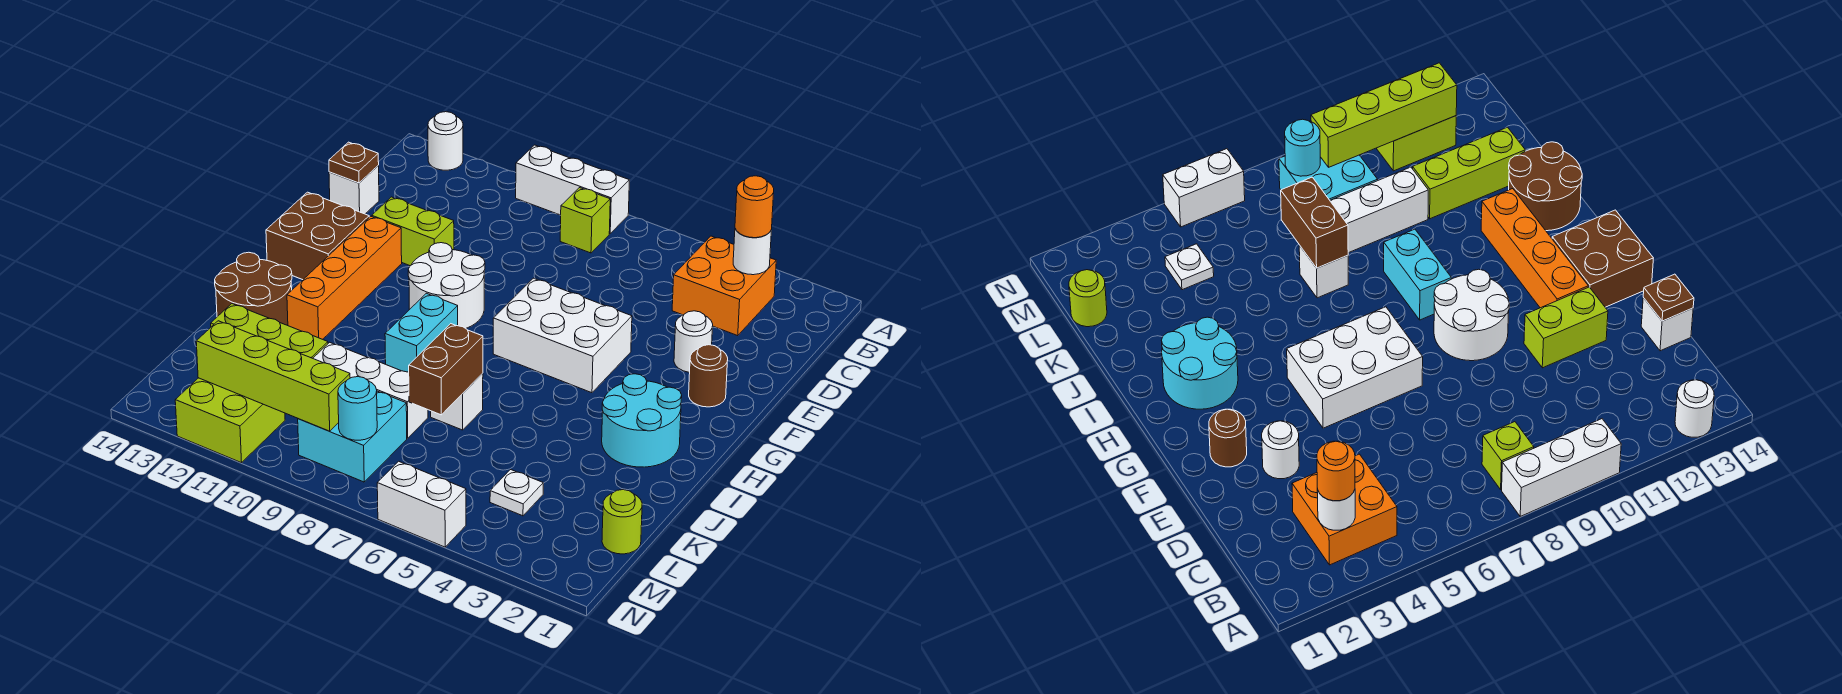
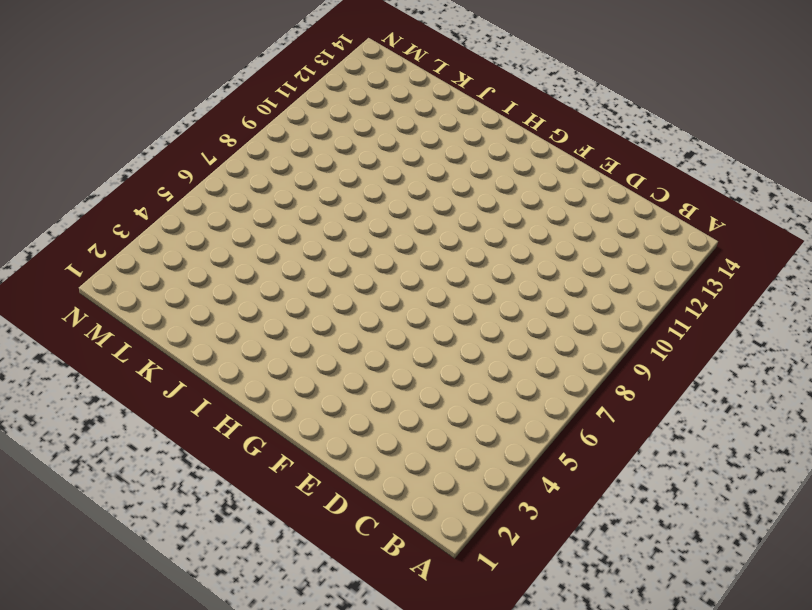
none -> white brick A8:A10 level 1
none -> white round brick A13 level 1
none -> orange brick B3:C4 level 1

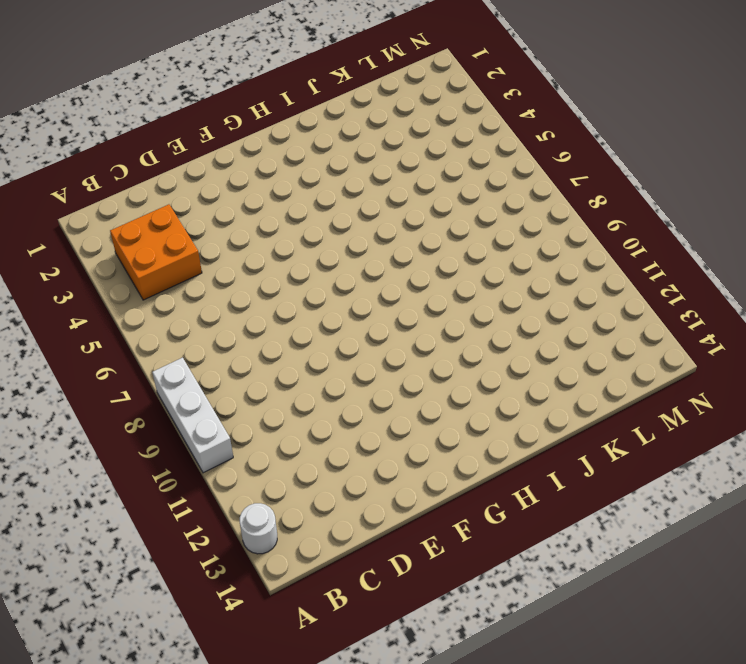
none -> lime brick B8 level 1
none -> white brick D14 level 1
none -> white round brick E3 level 1

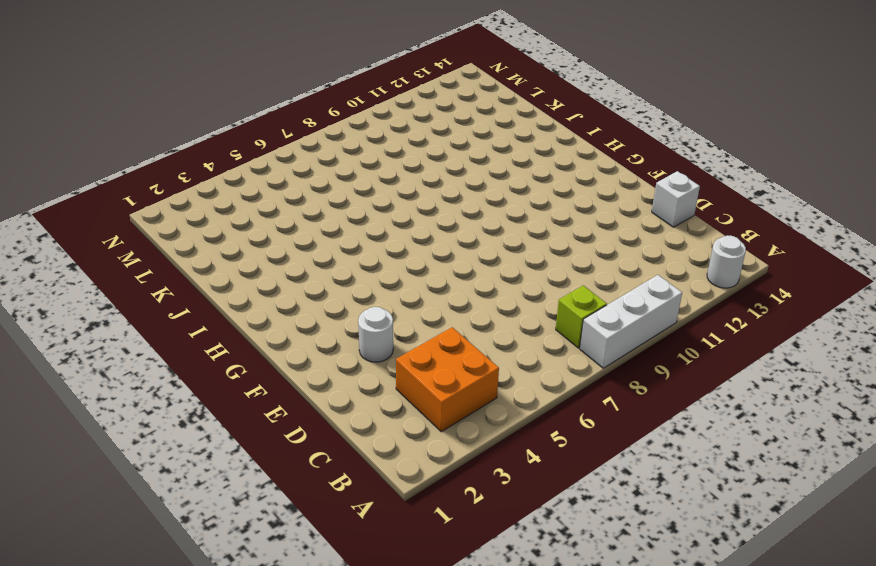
none -> lime brick E11:E12 level 1
none -> brown round brick F2 level 1
none -> white brick F5:G7 level 1

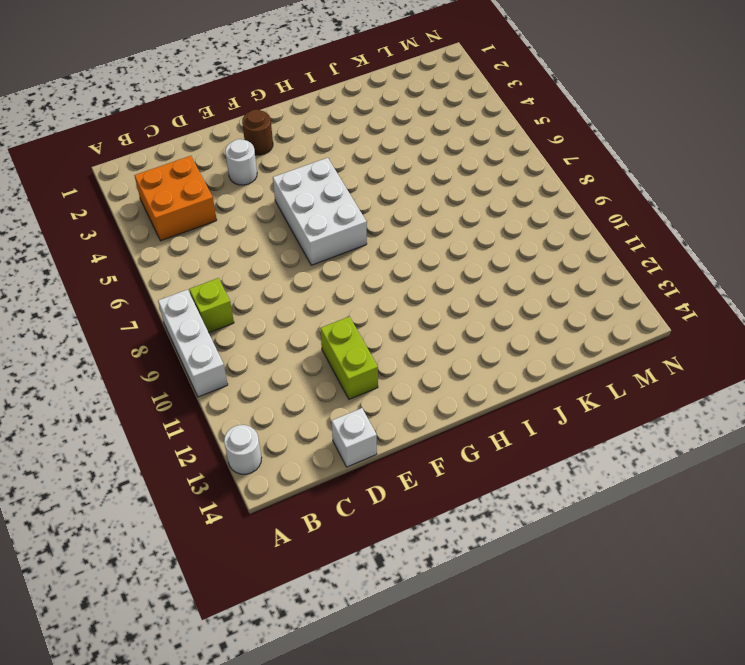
none -> white round brick F9:G10 level 1
none -> orange brick F12:I12 level 1
none -> brown brick F13:G14 level 1

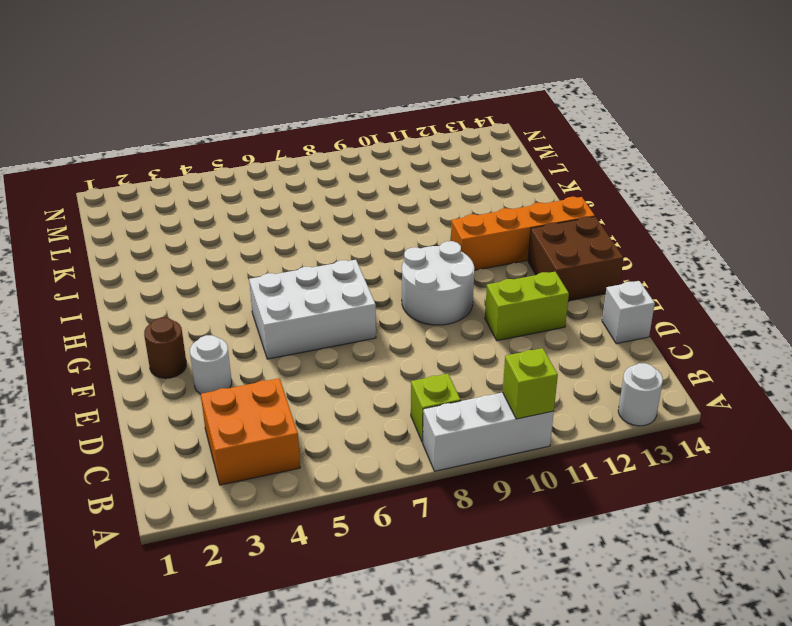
lime brick A10 level 2 -> none
orange brick H11:H14 level 1 -> orange brick F12:I12 level 1
none -> cyan round brick H2:I3 level 1
none -> cyan brick H9:I9 level 1
none -> brown round brick I13:J14 level 1

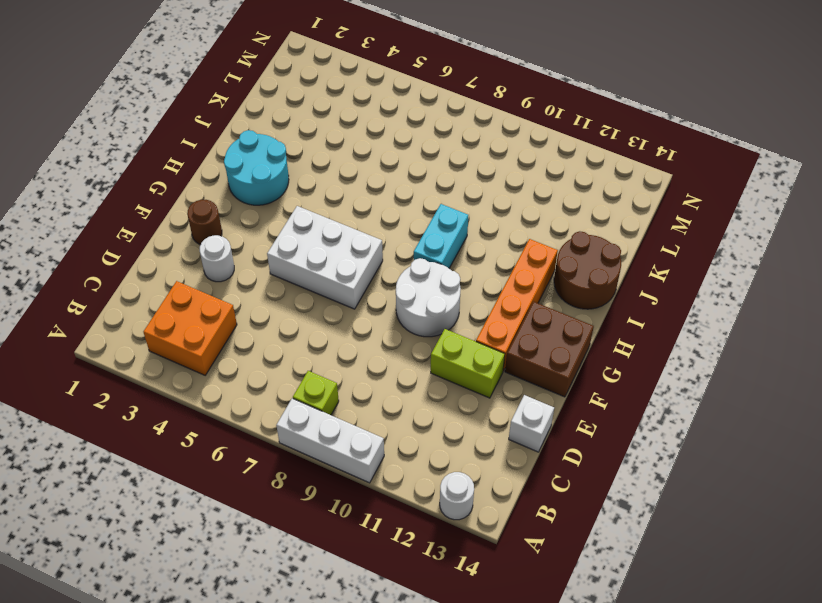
none -> white brick J7 level 1
none -> white brick K8:K10 level 1
none -> lime brick K11:K13 level 1

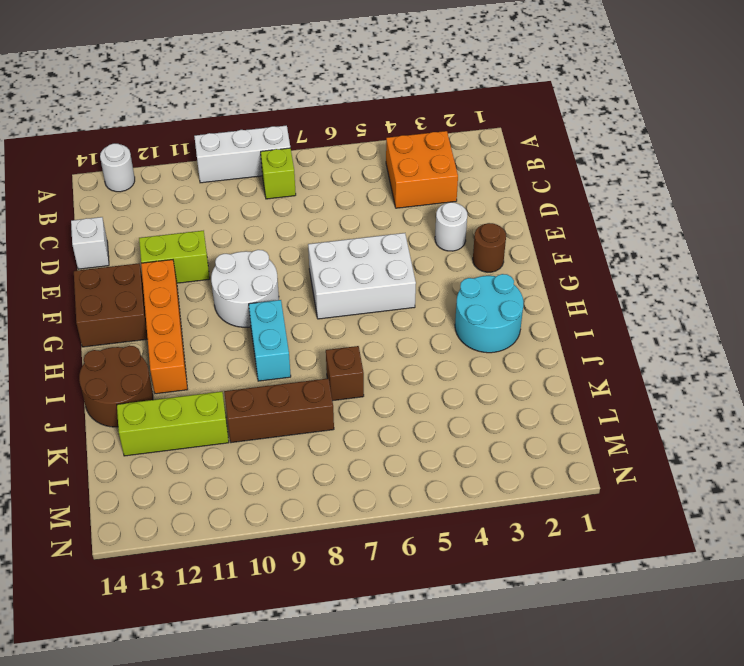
brown brick J7 level 1 -> white brick J7 level 1
brown brick K8:K10 level 1 -> white brick K8:K10 level 1
none -> lime round brick L1 level 1
none -> white plate L4 level 1
none -> cyan brick L8:M9 level 1

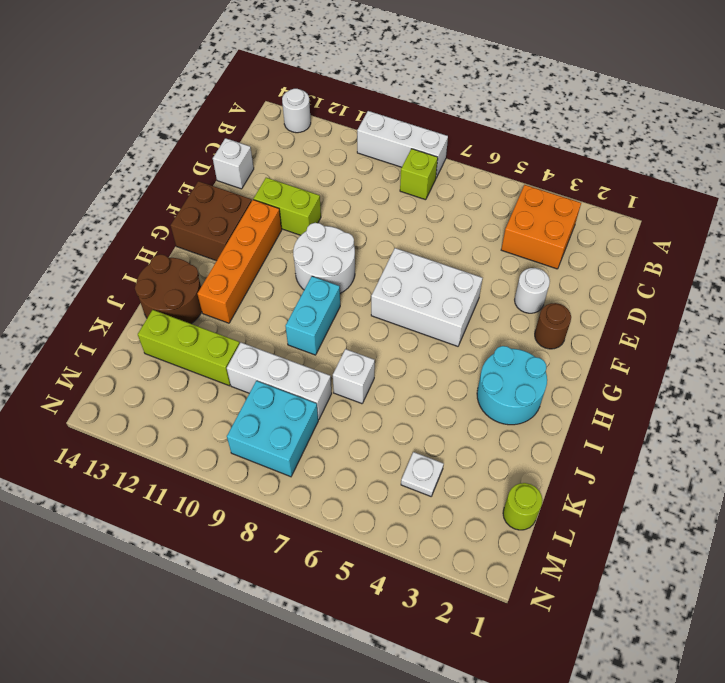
none -> lime brick M11:N12 level 1
none -> white brick N5:N6 level 1
none -> white round brick B3 level 2

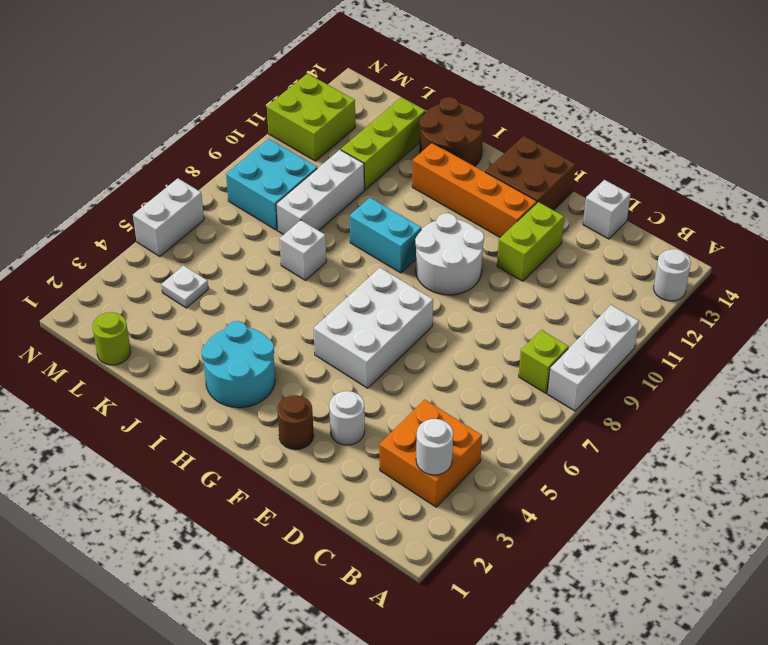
none -> brown plate D14 level 2
none -> brown brick J7:K7 level 2
none -> cyan round brick M8 level 2

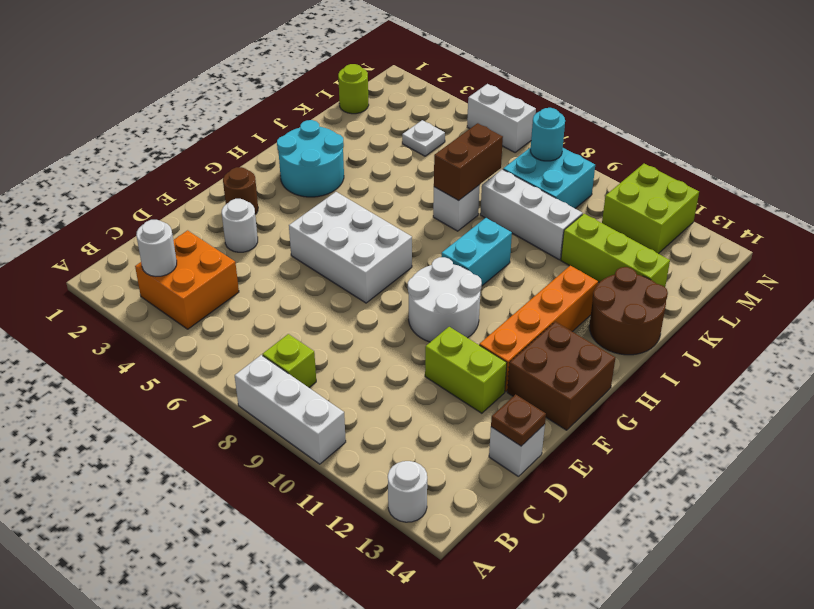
none -> lime brick M9:M12 level 2
none -> orange round brick B3 level 3

